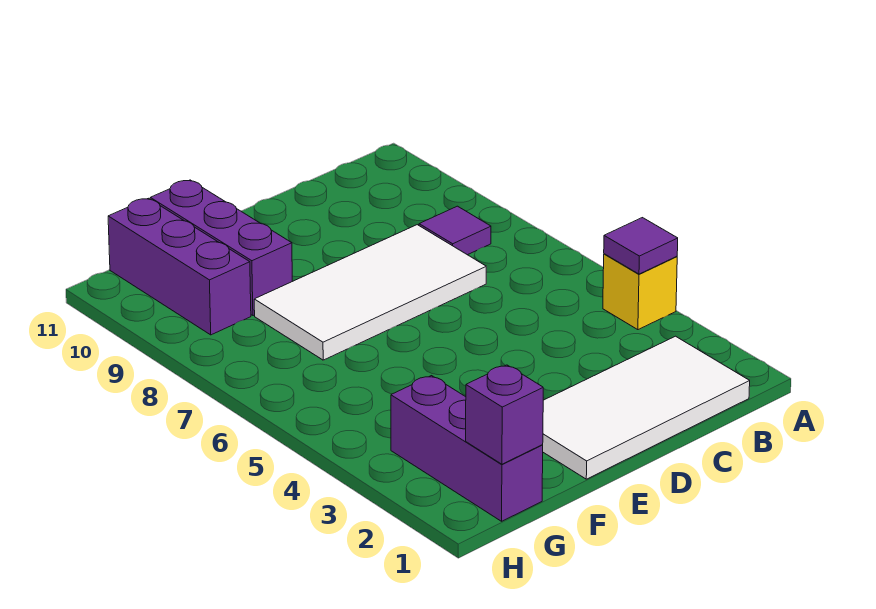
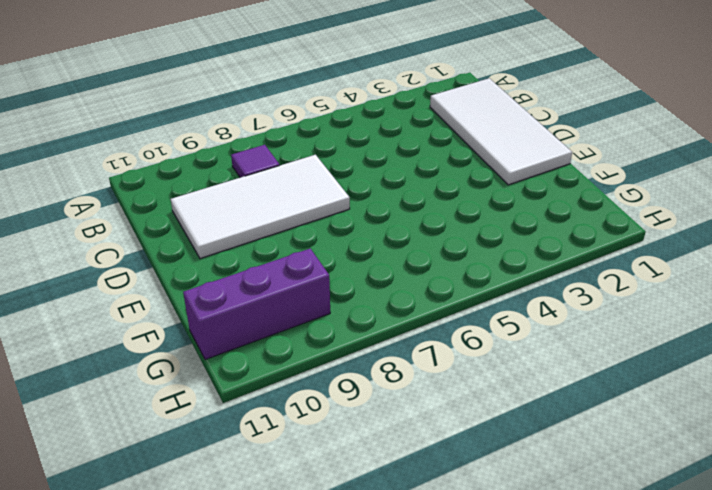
white tile C7:D10 level 1 -> white tile C7:F8 level 1
none -> yellow brick A4 level 1
none -> purple brick F9:F11 level 1

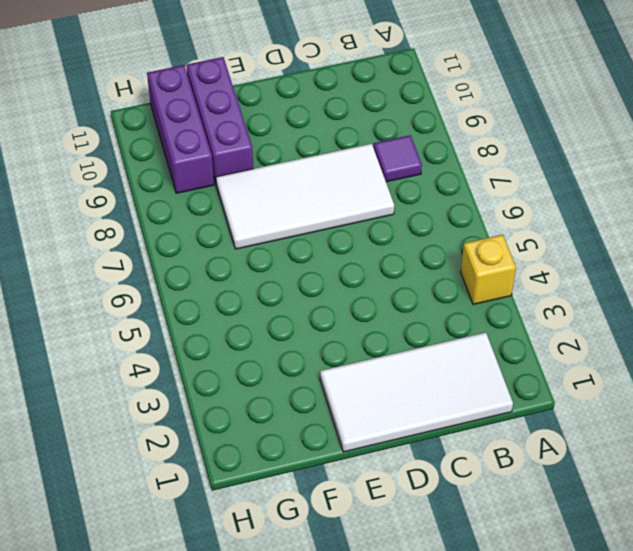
none -> purple brick G1:G3 level 1
none -> purple tile A4 level 2

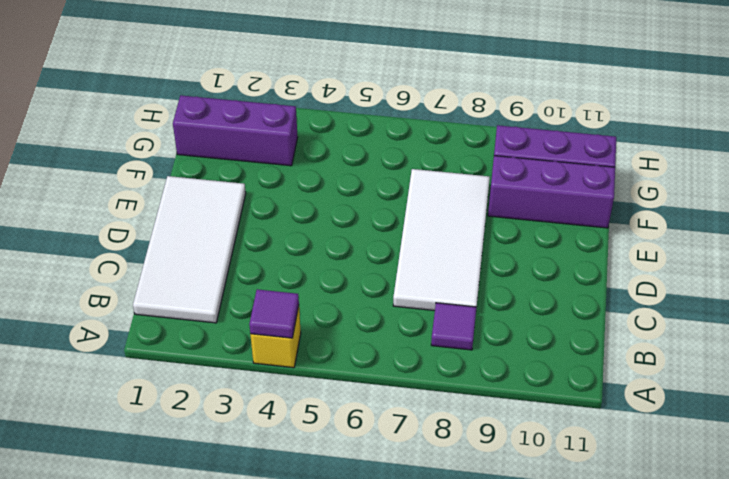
none -> purple brick G1 level 2

